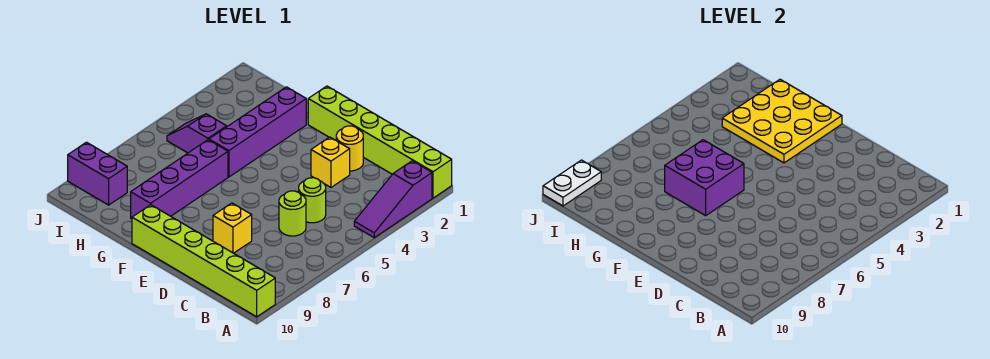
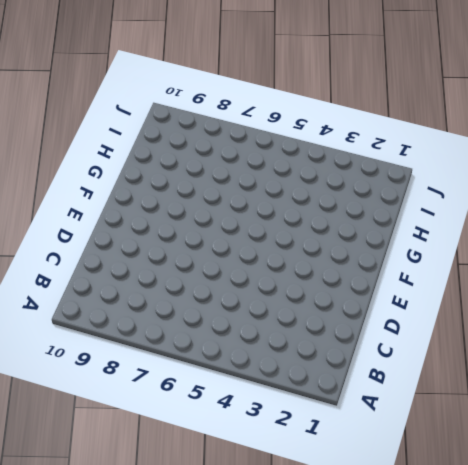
none -> lime brick A1:F1 level 1
none -> purple slope A2:A4 level 1 top 2
none -> lime brick A10:F10 level 1

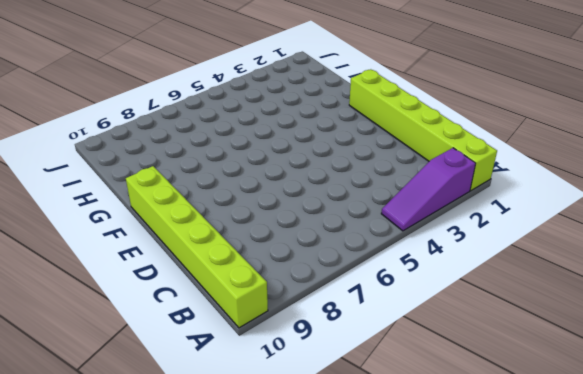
none -> lime round brick C5 level 1
none -> lime round brick C6 level 1
none -> yellow round brick D2 level 1

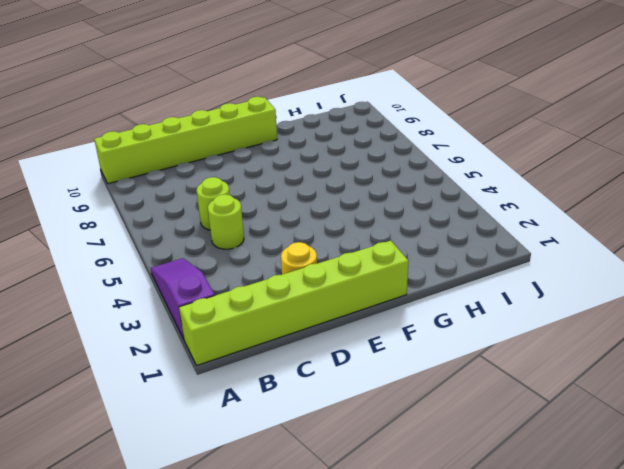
none -> yellow brick D3 level 1
none -> yellow brick D8 level 1
none -> purple brick G2:G5 level 1

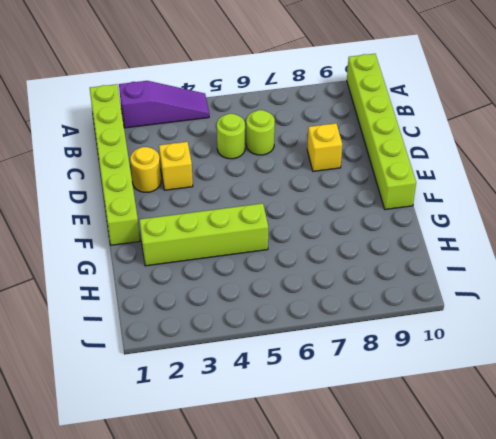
lime brick G2:G5 level 1 -> purple brick G2:G5 level 1
none -> purple brick G6:G9 level 1
none -> purple slope H5:I5 level 1 top H
none -> purple brick I9:J9 level 1

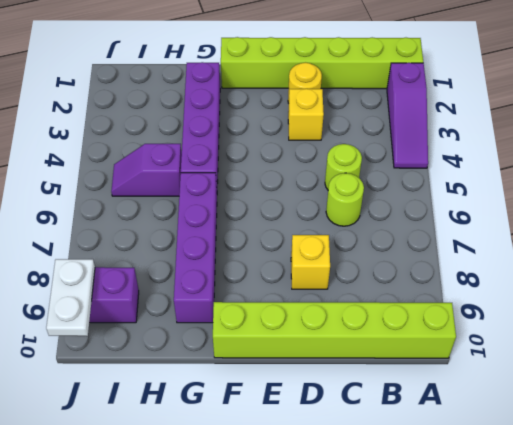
none -> yellow plate F1:H3 level 2
none -> purple brick F6:G7 level 2

